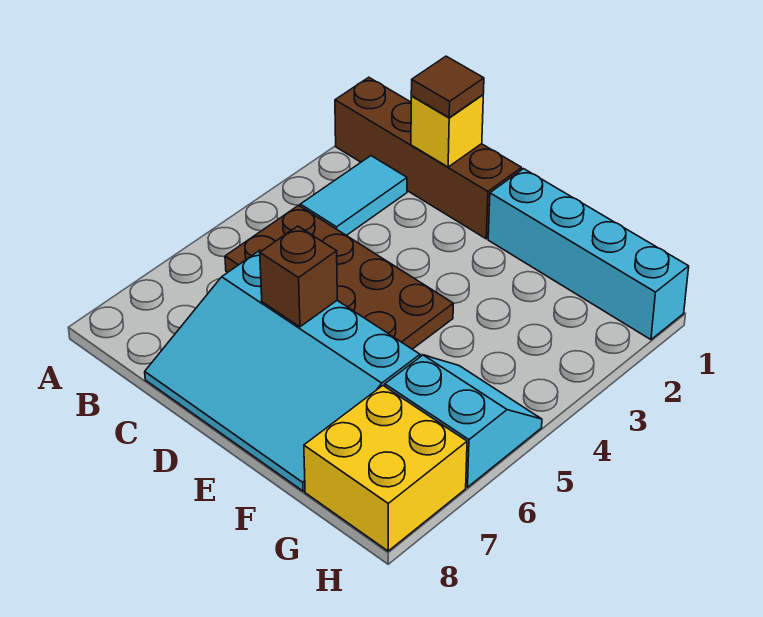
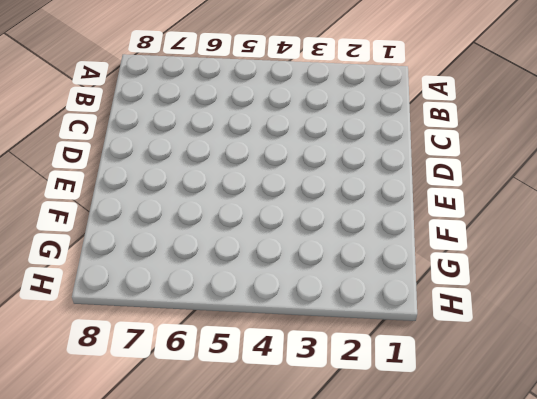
none -> brown brick A1:D1 level 1
none -> cyan tile B2:B3 level 1

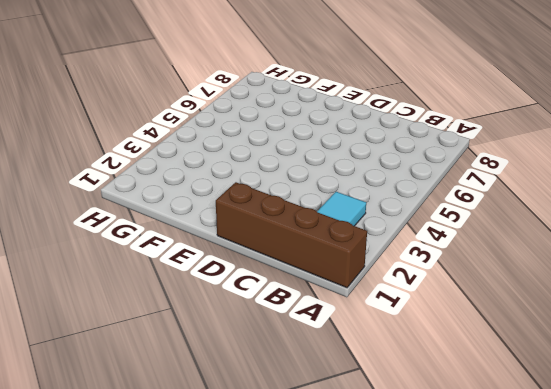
none -> brown plate B4:E5 level 1
none -> cyan slope C6:F8 level 1 top 6

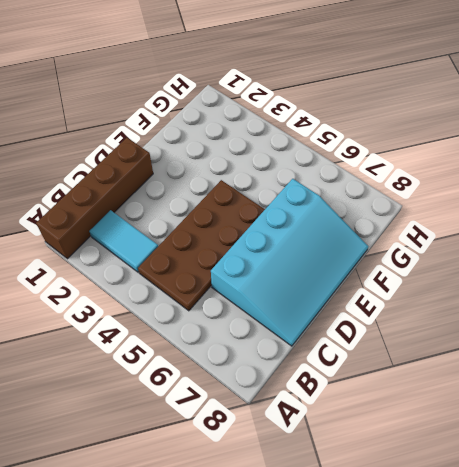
none -> cyan brick E1:H1 level 1
none -> cyan slope G5:H6 level 1 top 6

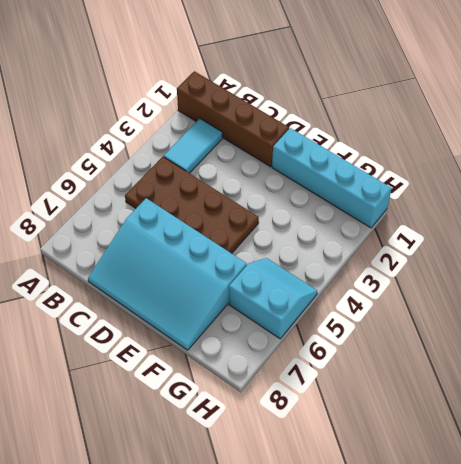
none -> yellow brick G7:H8 level 1
none -> yellow brick C1 level 2

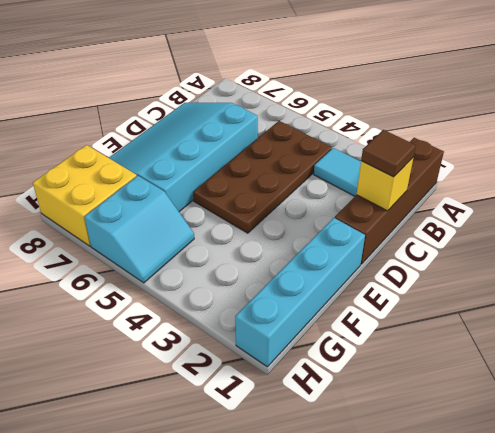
none -> brown brick D6 level 2

